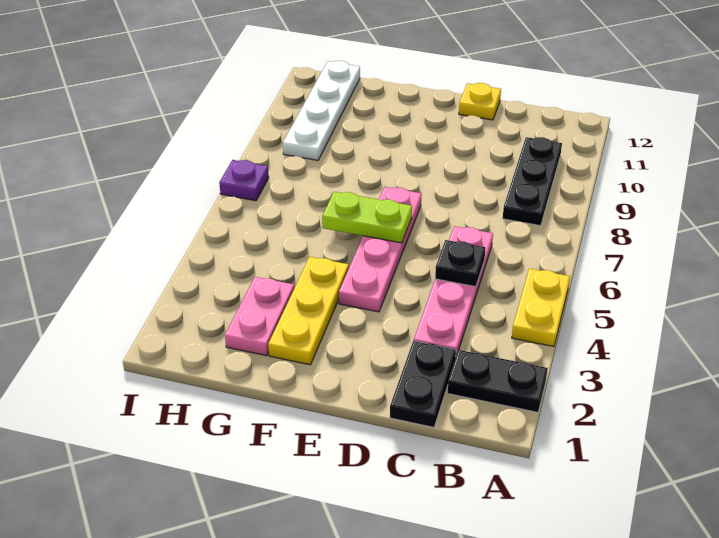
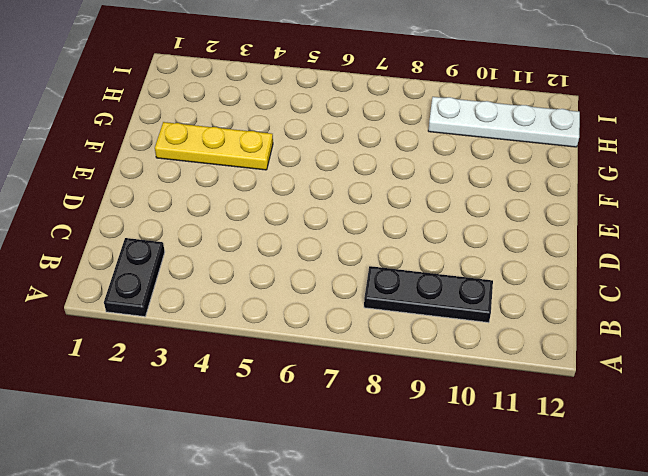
none -> yellow plate A4:A5 level 1
none -> black plate C1:C2 level 1
none -> pink plate C3:C6 level 1

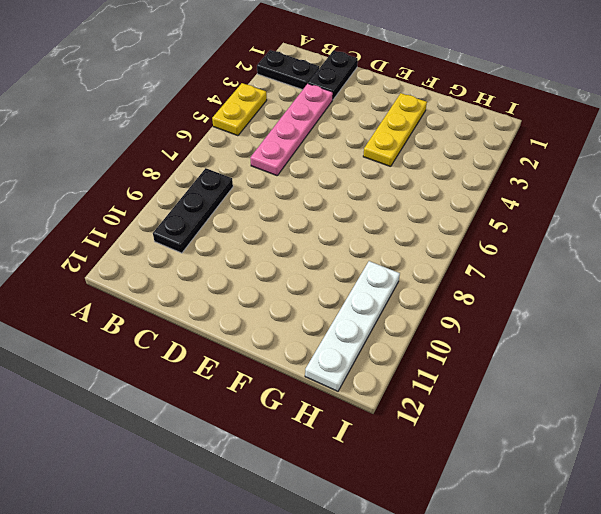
none -> yellow plate D12 level 1
none -> pink plate E4:E7 level 1
none -> pink plate G2:G3 level 1

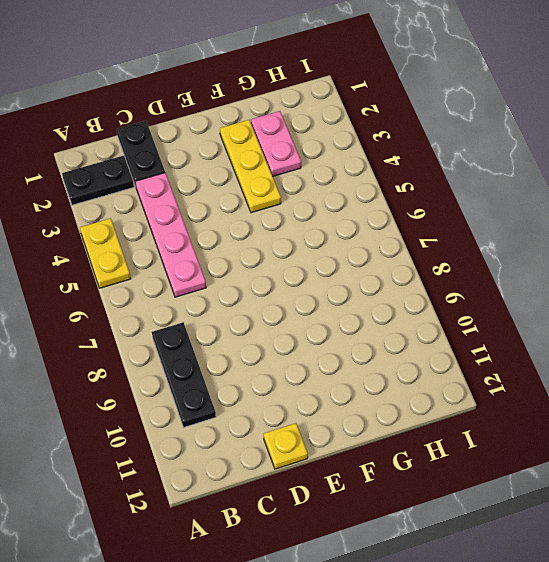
none -> pink plate E4:E7 level 1
none -> white plate H9:H12 level 1
none -> purple plate I7 level 1

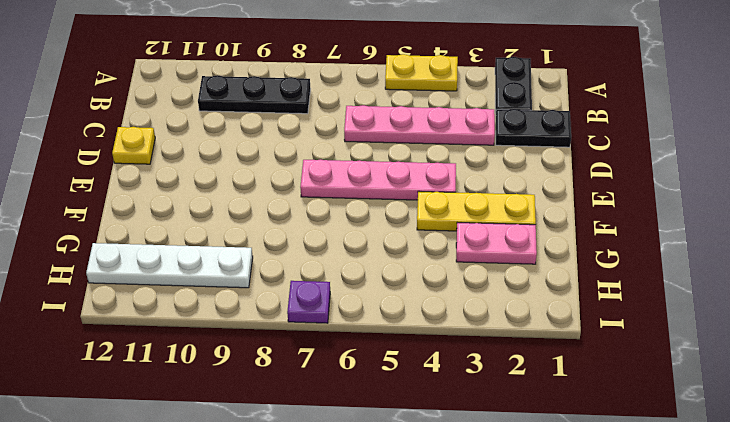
none -> black plate C5 level 2
none -> lime plate E6:F6 level 2

